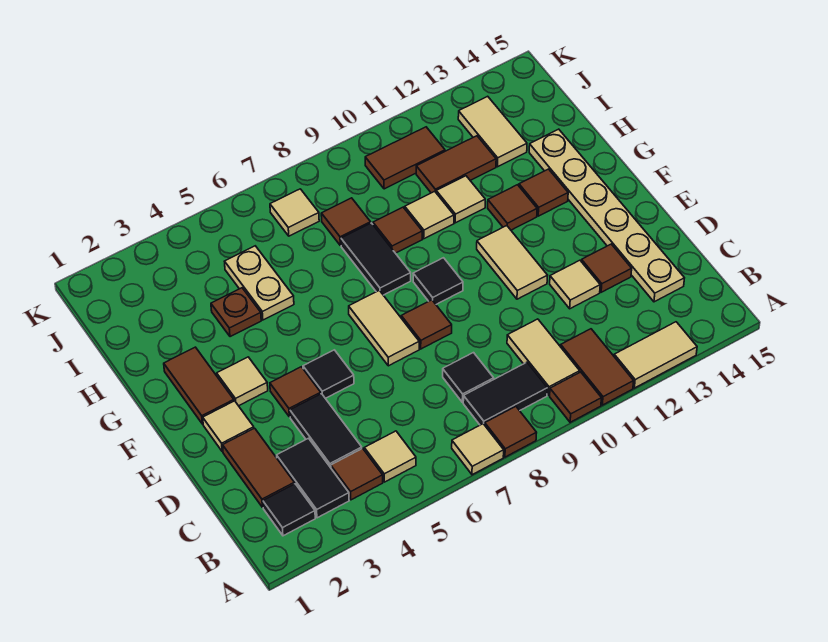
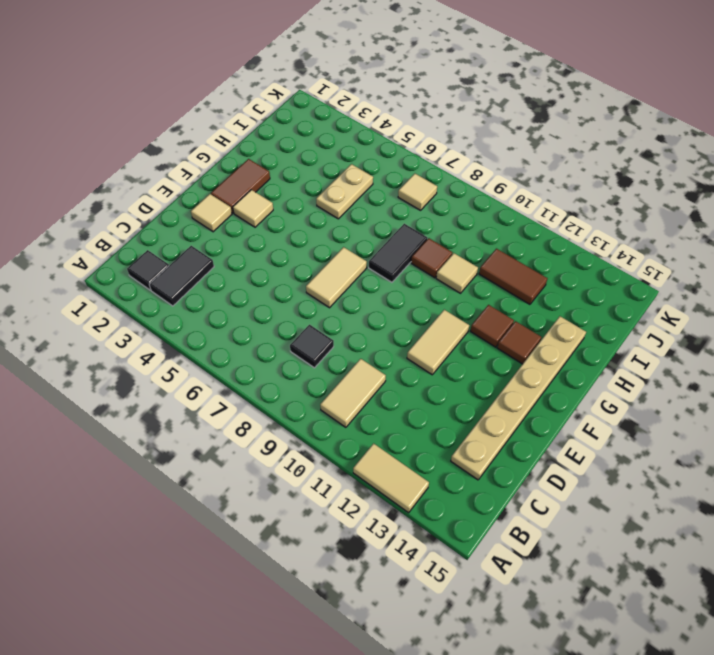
none -> tan tile A7 level 1
none -> brown tile A8 level 1
none -> brown tile A10 level 1
none -> brown tile A11:B11 level 1

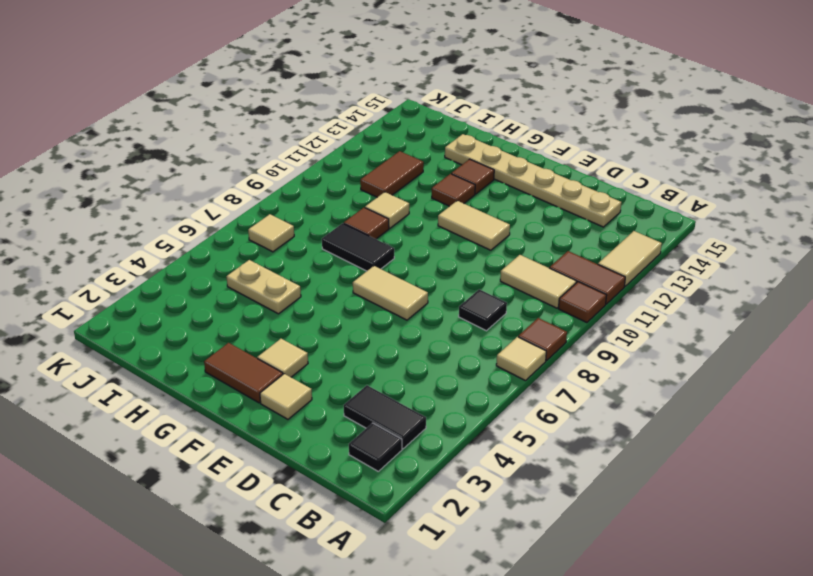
none -> brown tile B4 level 1
none -> tan tile B5 level 1
none -> black tile B8:B9 level 1
none -> brown tile C2:D2 level 1

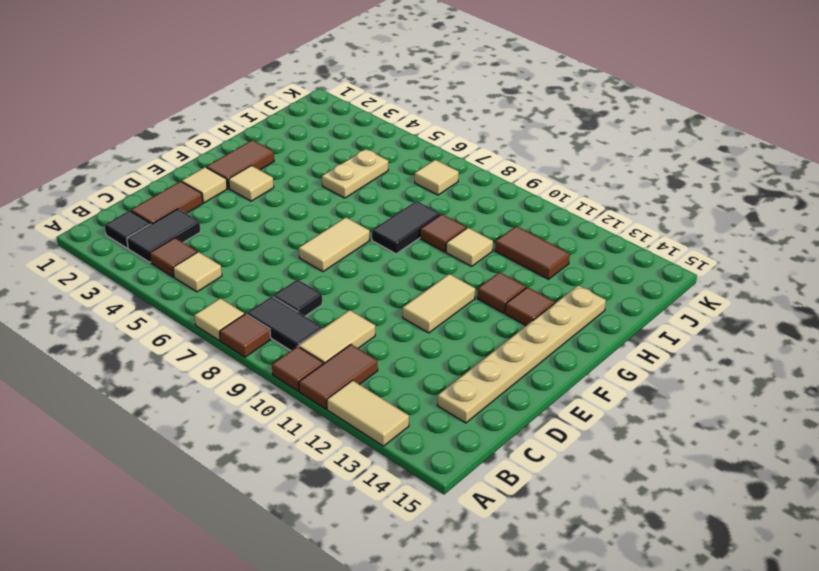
none -> black tile C4:D4 level 1
none -> tan tile D12 level 1
none -> brown tile D13 level 1
none -> brown tile E4 level 1

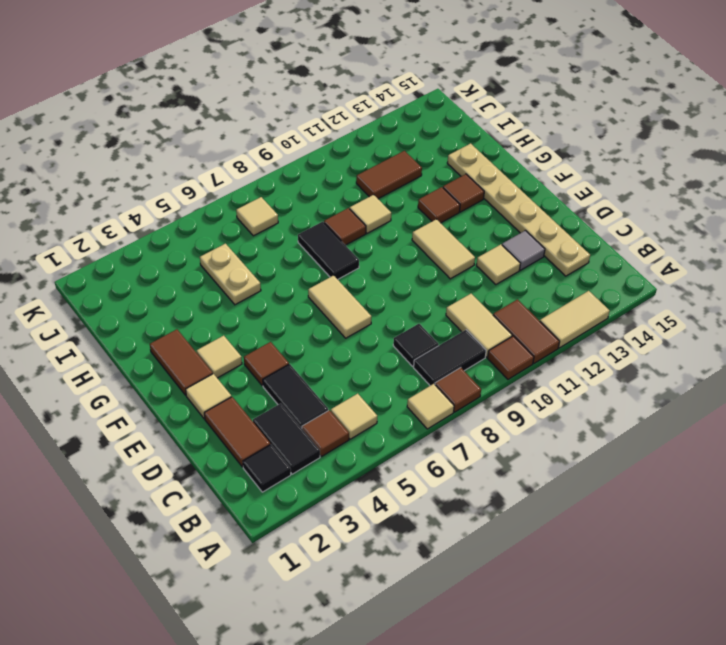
grey tile D13 level 1 -> brown tile D13 level 1
none -> black tile E5 level 1
none -> brown tile E8 level 1
none -> black tile F9 level 1
none -> brown plate H4 level 1

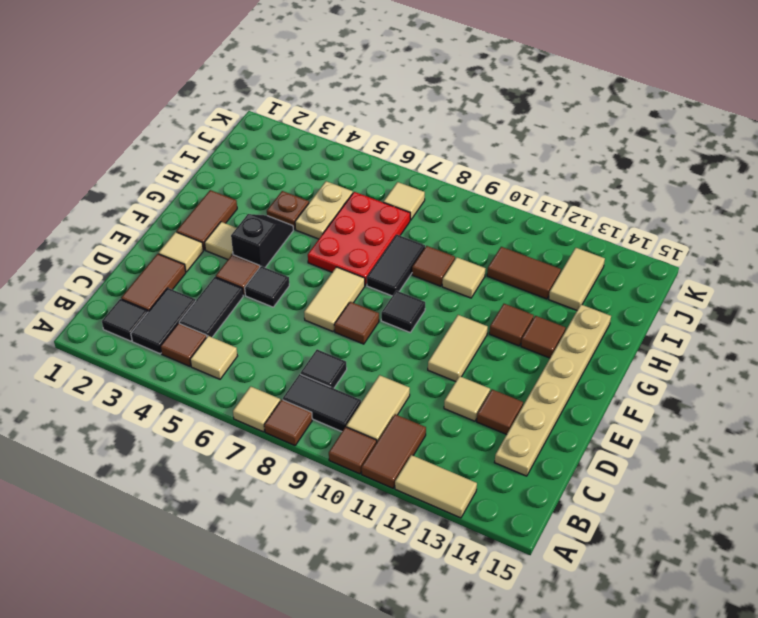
black slope F4:G4 level 1 top F -> none
red plate G6:I7 level 1 -> none
none -> tan tile H11 level 1
none -> brown tile I8 level 1
none -> brown tile J10:J11 level 1

